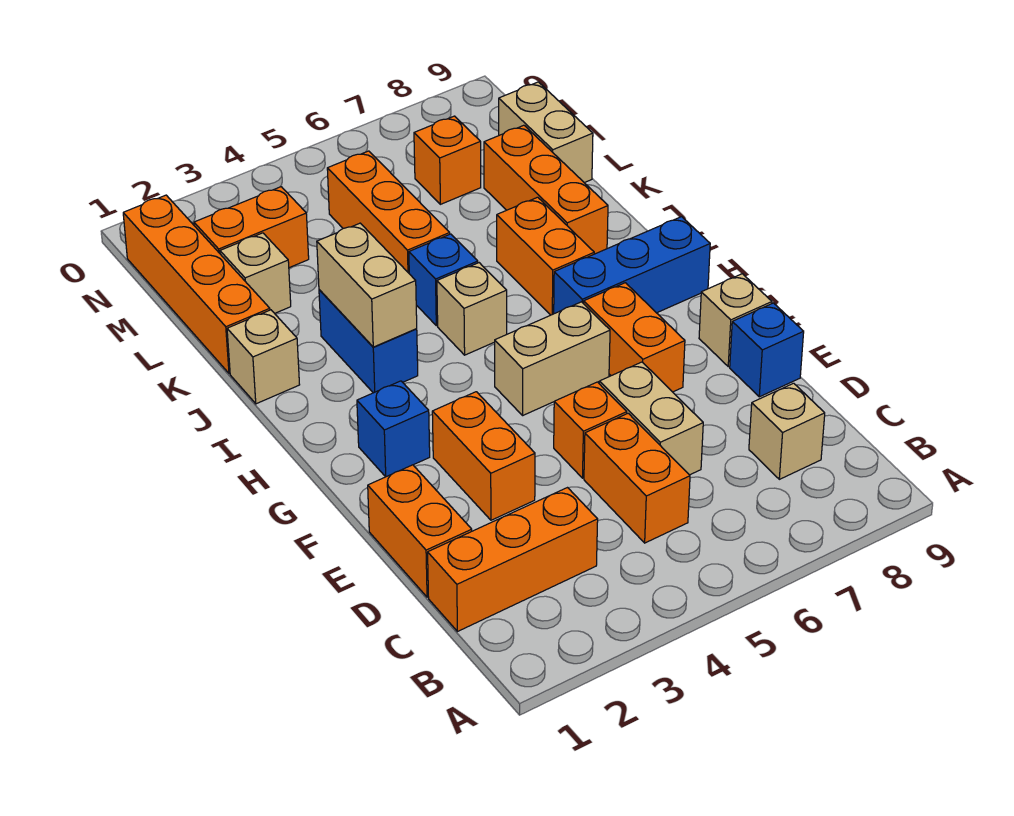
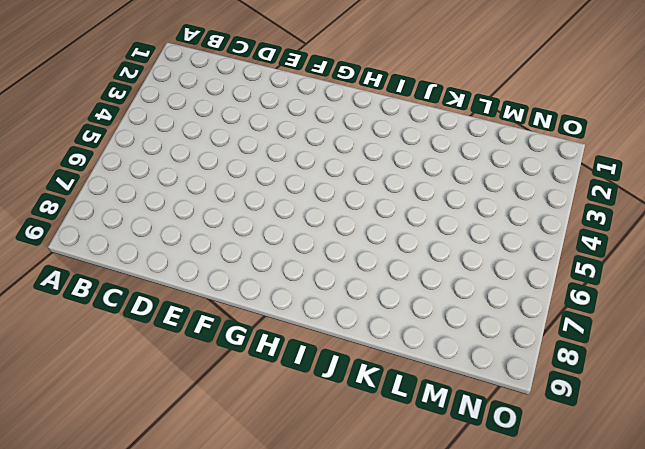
none -> orange brick C1:C3 level 1
none -> orange brick C5:D5 level 1
none -> tan brick C8 level 1

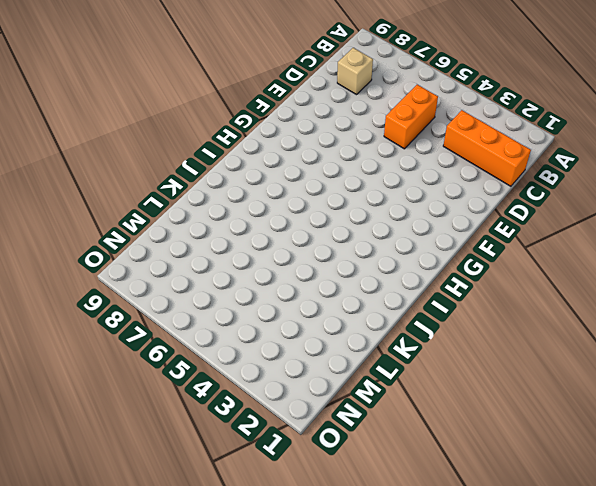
none -> orange brick D1:E1 level 1
none -> tan brick D6:E6 level 1
none -> orange brick E3:F3 level 1

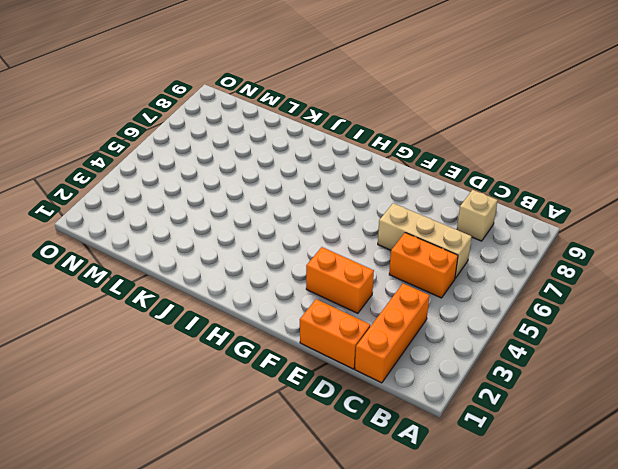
tan brick C6:E6 level 1 -> tan brick D6:E6 level 1
none -> orange brick E5 level 1
none -> blue brick E9 level 1
none -> orange brick F7:G7 level 1

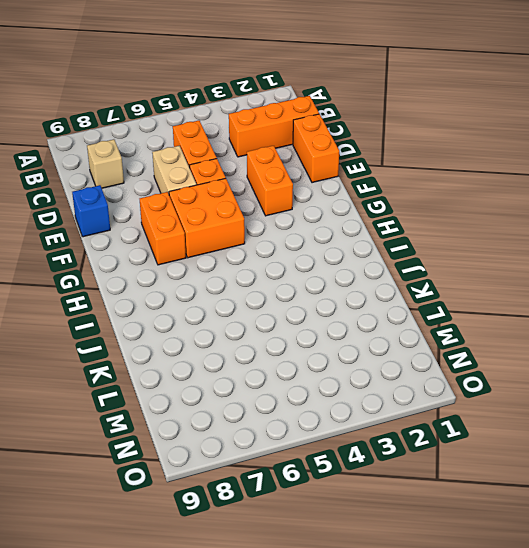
orange brick F5:G6 level 1 -> tan brick G5:G6 level 1
none -> tan brick F9 level 1
none -> blue brick G2 level 1
none -> blue brick H7:H9 level 1

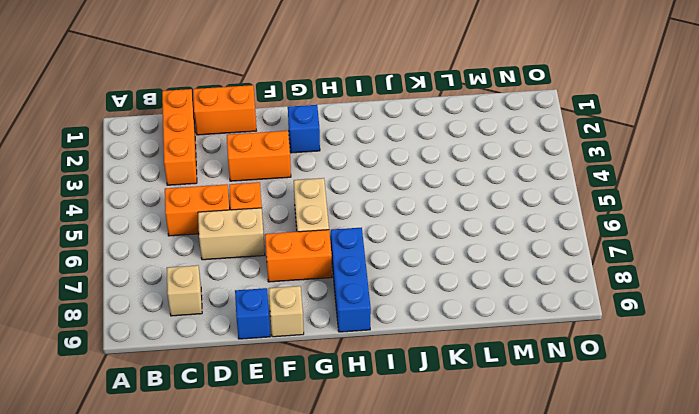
none -> blue brick I3:J3 level 1
none -> tan brick I5 level 1
none -> orange brick I7:J7 level 1

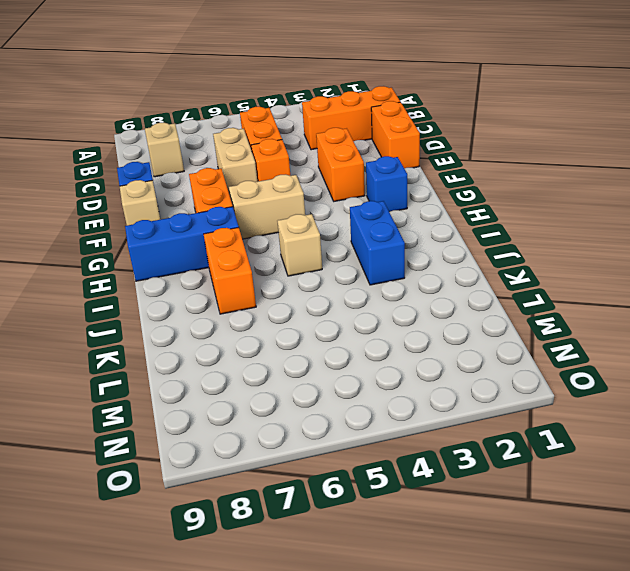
none -> tan brick J1 level 1
none -> blue brick J5 level 1
none -> orange brick J8:L8 level 1

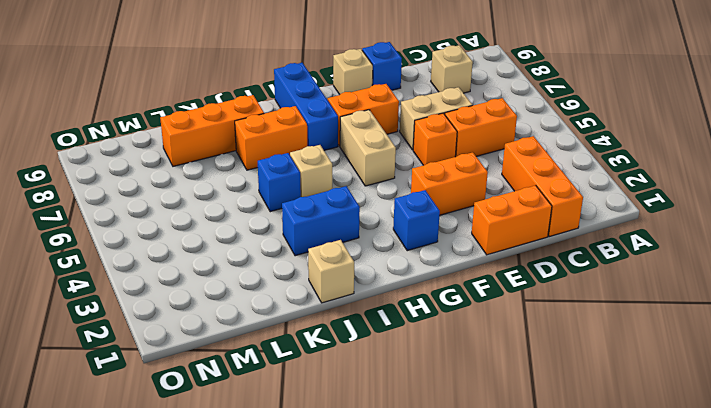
none -> orange brick K1:N1 level 1
none -> orange brick K5:M5 level 1
none -> tan brick L2 level 1

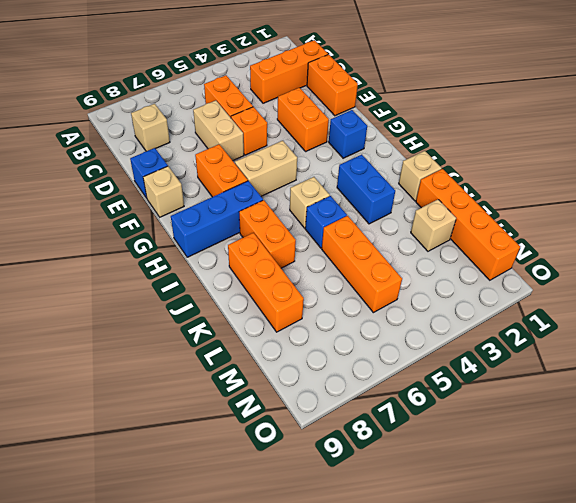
none -> tan brick L9:M9 level 1
none -> orange brick M2:M3 level 1
none -> orange brick M7 level 1

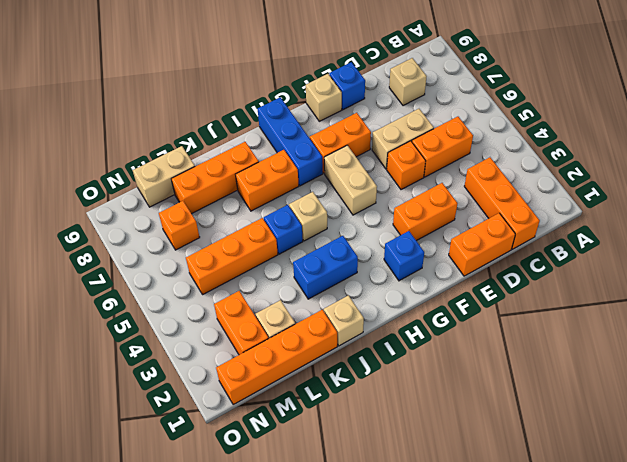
none -> tan brick I3:J3 level 2

